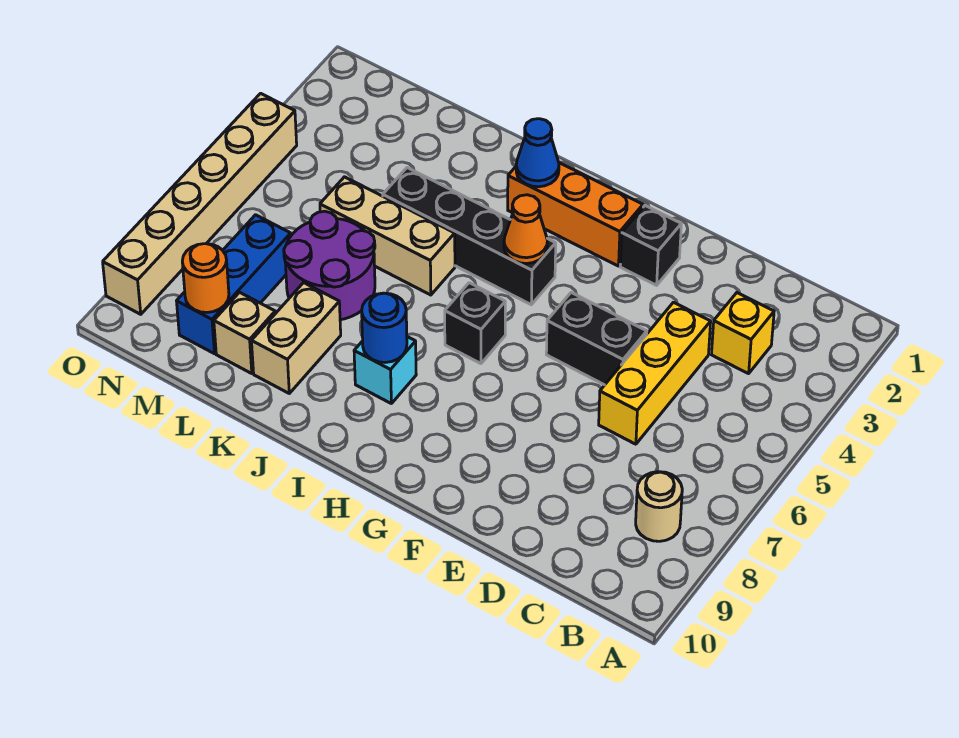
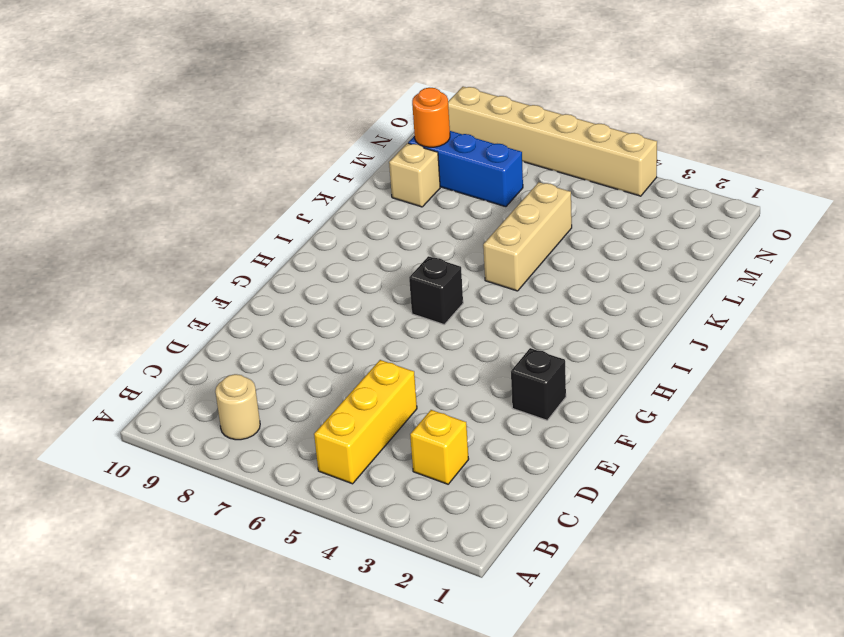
yellow brick B5:D5 level 1 -> yellow brick D4:D6 level 1
none -> black brick E5:F5 level 1
none -> orange brick G2:I2 level 1
none -> black brick H4:K4 level 1

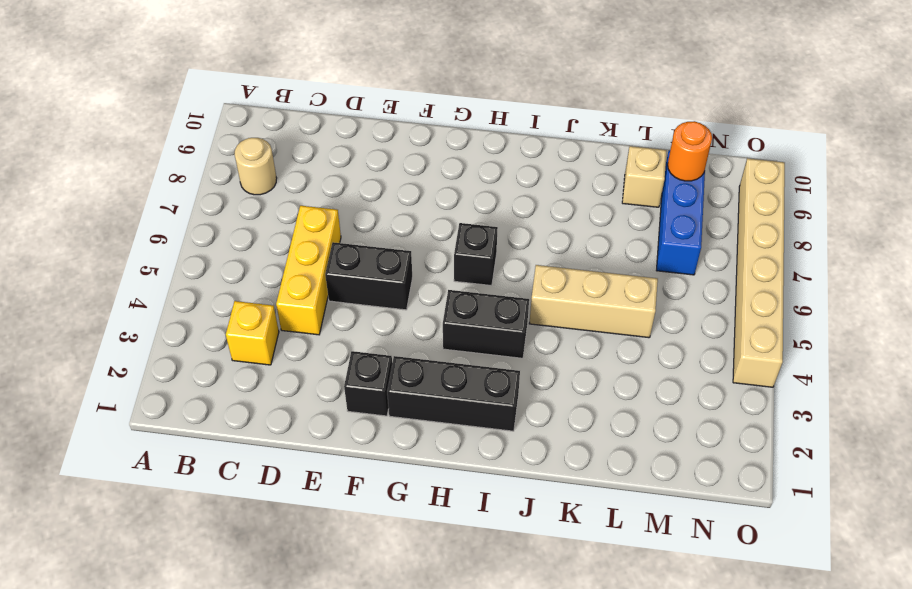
black brick G2:I2 level 1 -> orange brick G2:I2 level 1
black brick H4:I4 level 1 -> black brick H4:K4 level 1
none -> cyan brick I8 level 1
none -> purple round brick K6:L7 level 1
none -> tan brick K8:K9 level 1

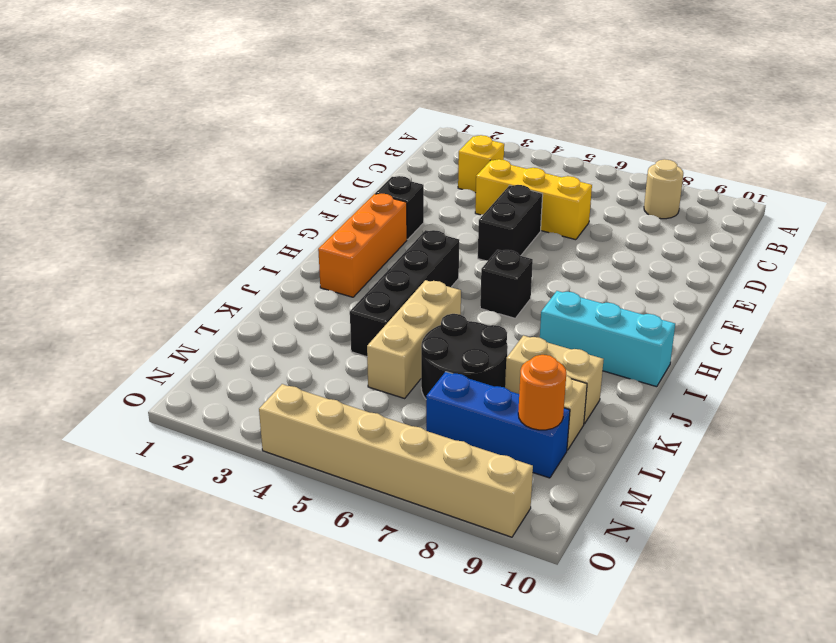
cyan brick I8:I10 level 1 -> cyan brick I8 level 1
black round brick K6:L7 level 1 -> purple round brick K6:L7 level 1
none -> orange cone H4 level 2
none -> blue cone I2 level 2
none -> blue round brick I8 level 2

